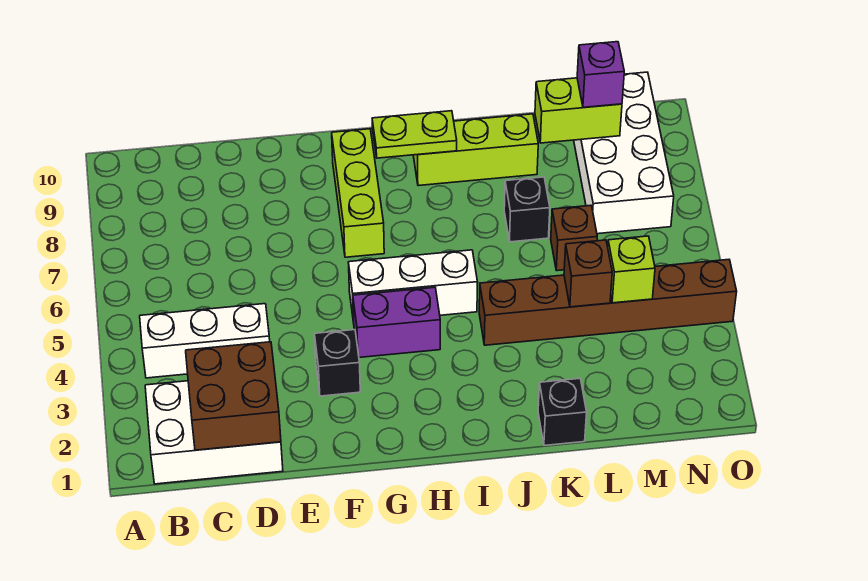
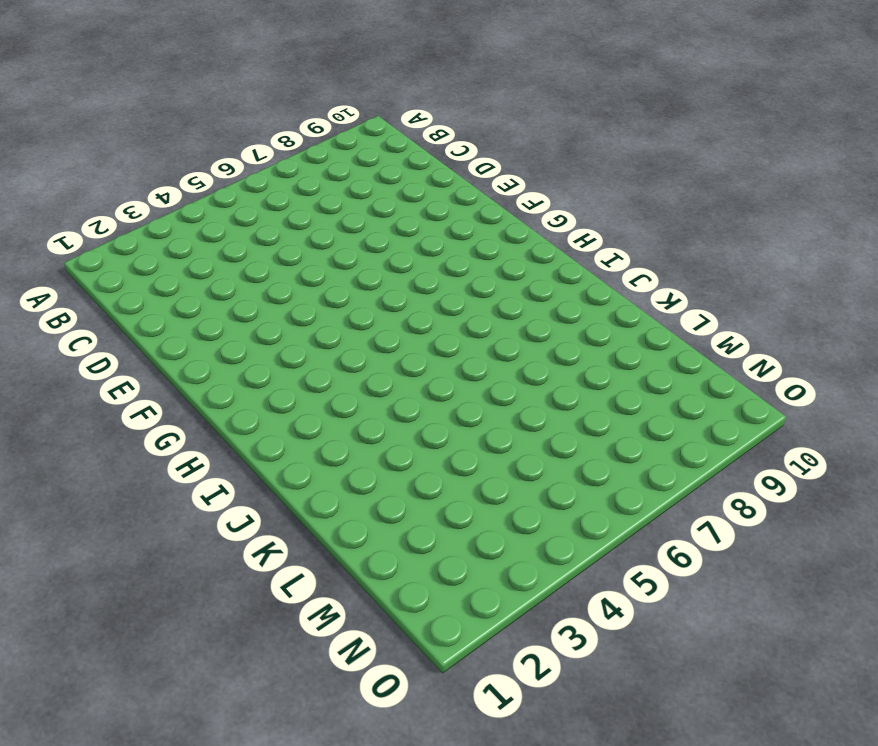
none -> white brick B1:D2 level 1
none -> white brick B4:D4 level 1
none -> black brick F3 level 1

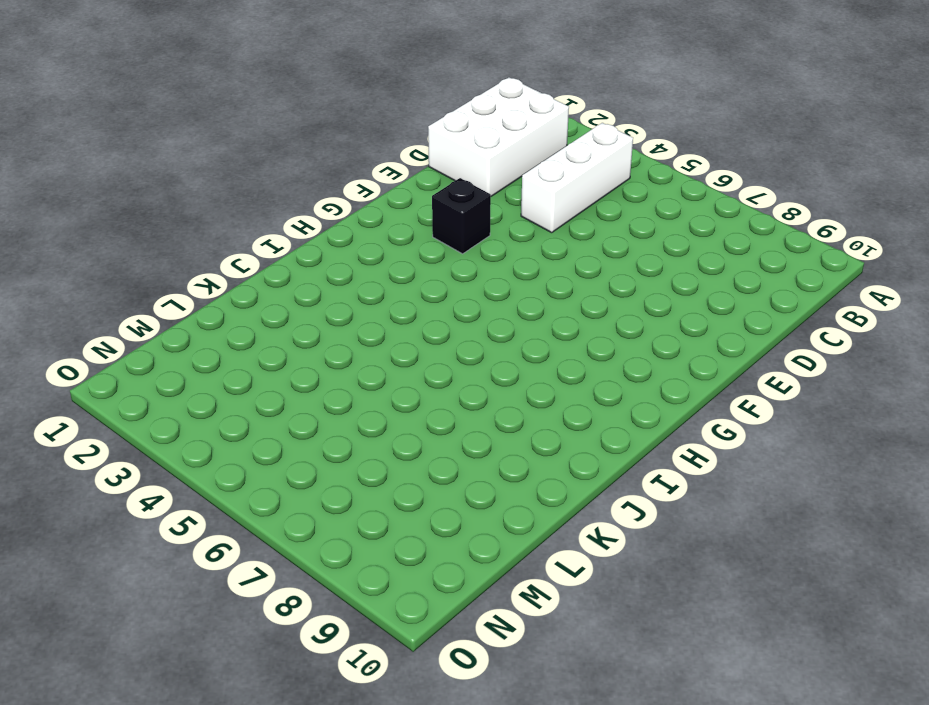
none -> purple brick G4:H4 level 1
none -> white brick G5:I5 level 1
none -> lime brick G7:G9 level 1

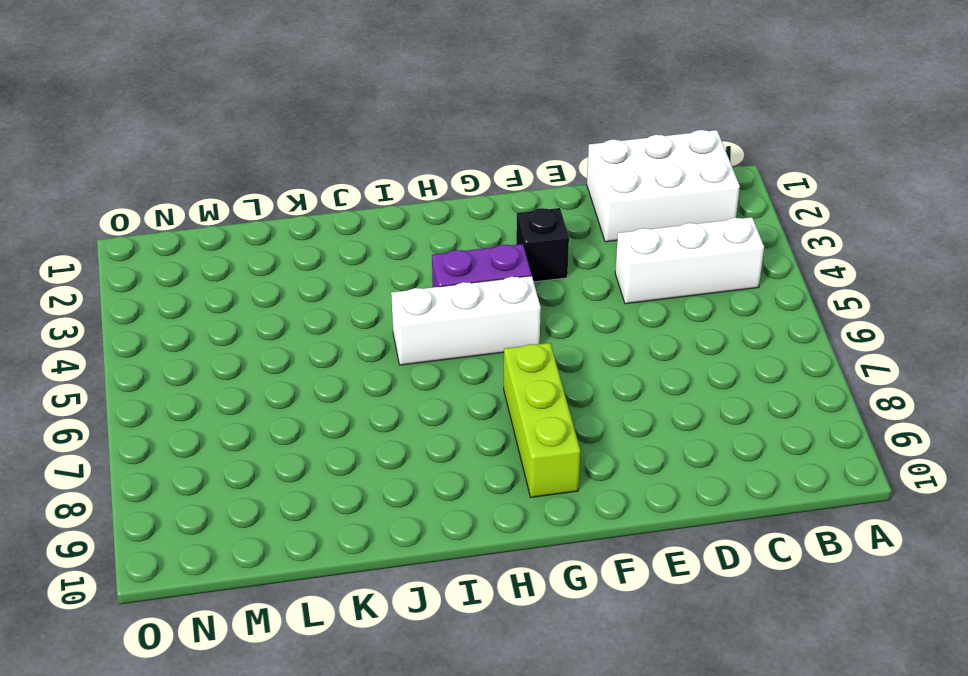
none -> lime brick I9:K9 level 1
none -> brown brick J4:O4 level 1
none -> black brick K1 level 1

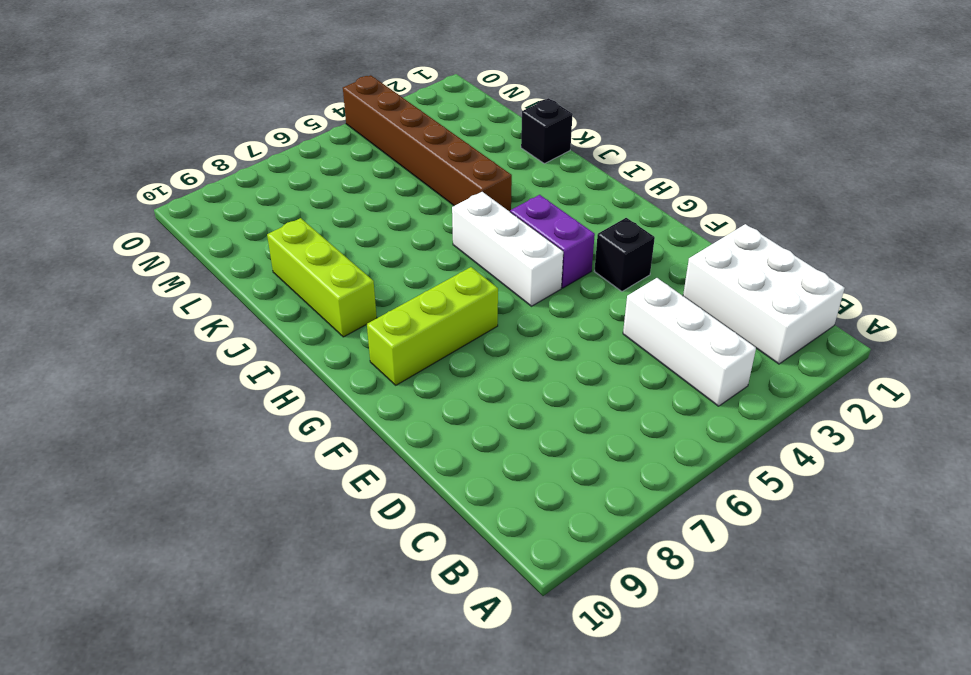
none -> black brick K7 level 1
none -> brown brick L6 level 1
none -> white brick M7:N10 level 1

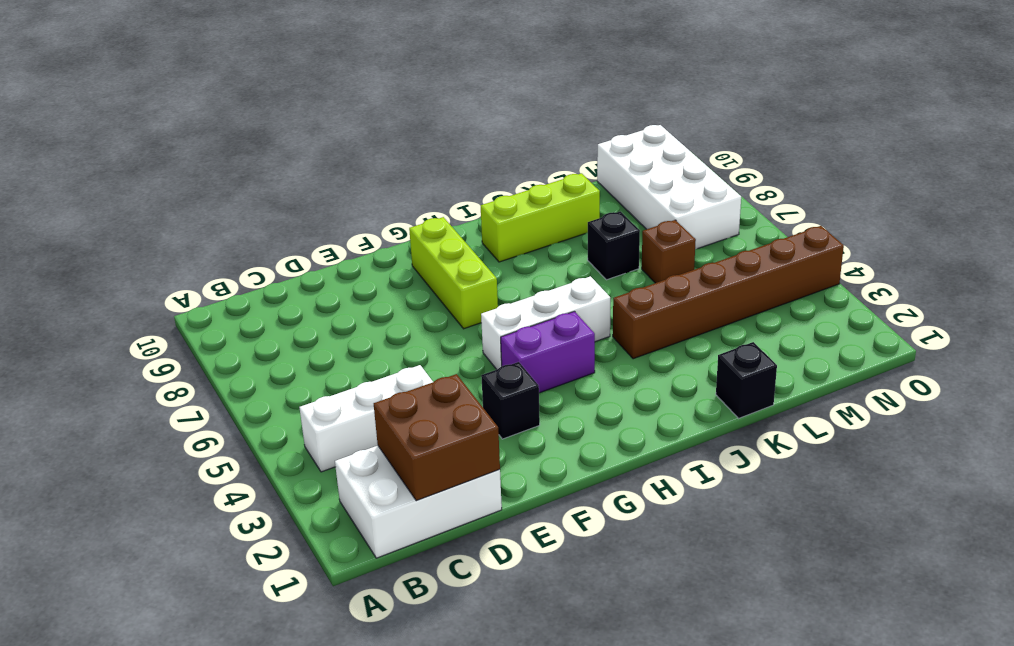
none -> lime plate H9:I9 level 2
none -> brown brick L4 level 2
none -> lime brick L9:M9 level 2

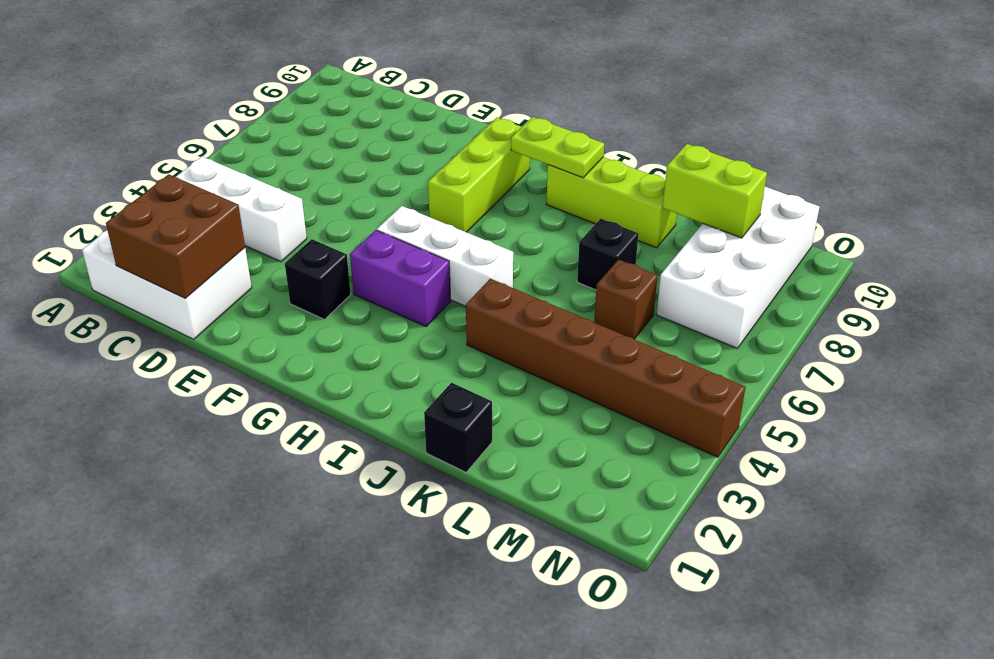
none -> brown brick L4 level 2
none -> lime brick M4 level 2
none -> purple brick M9 level 3

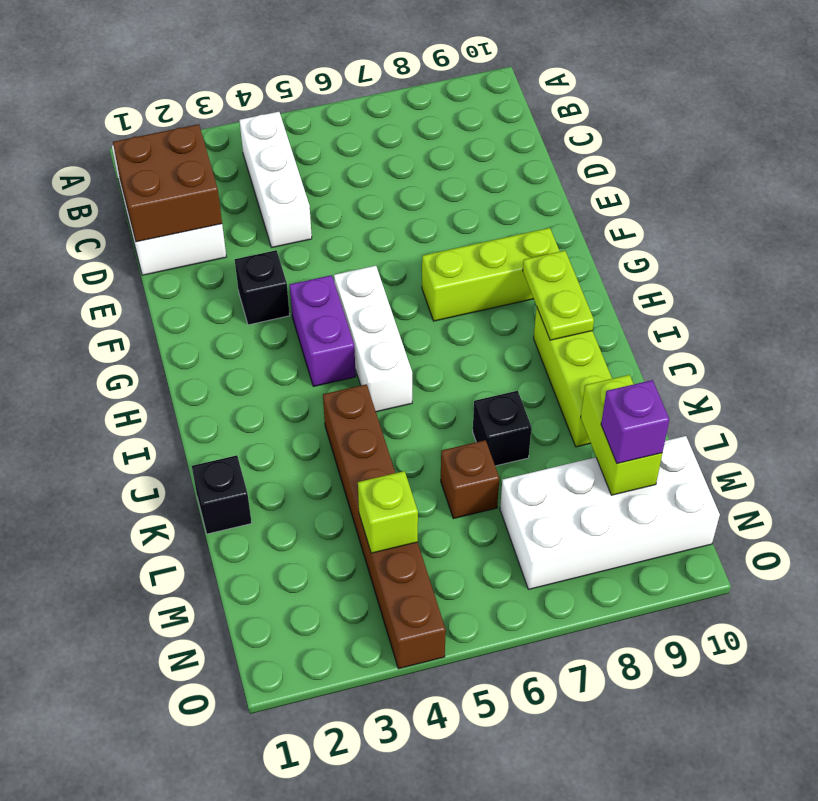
none -> brown brick L4 level 2

